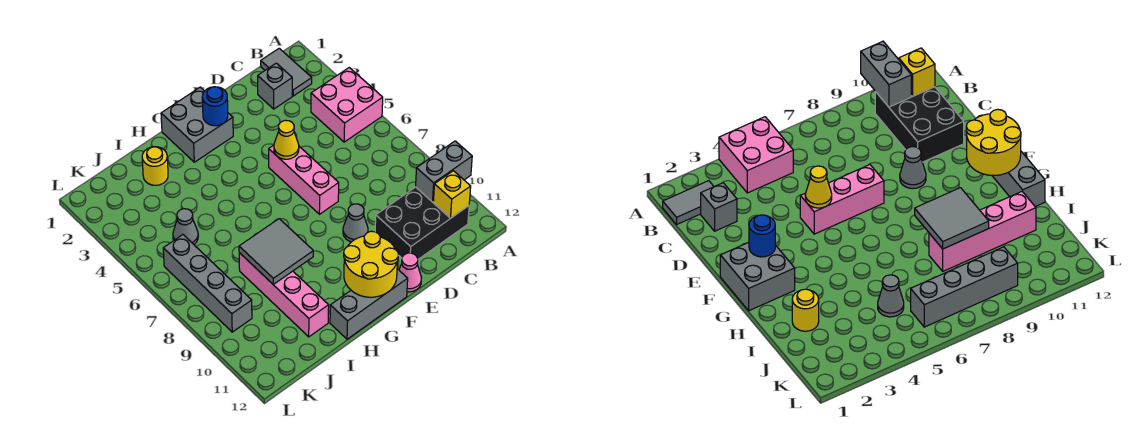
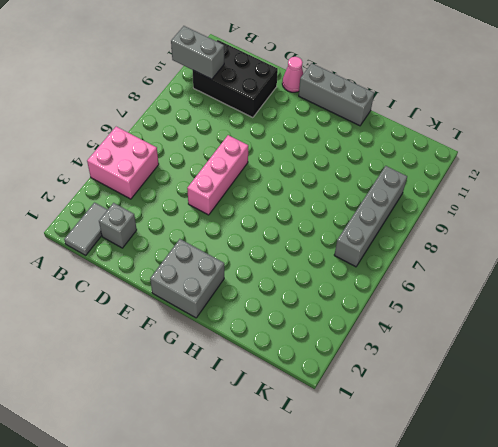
none -> grey cone E9 level 1
none -> yellow round brick I2 level 1
none -> pink brick I8:I11 level 1

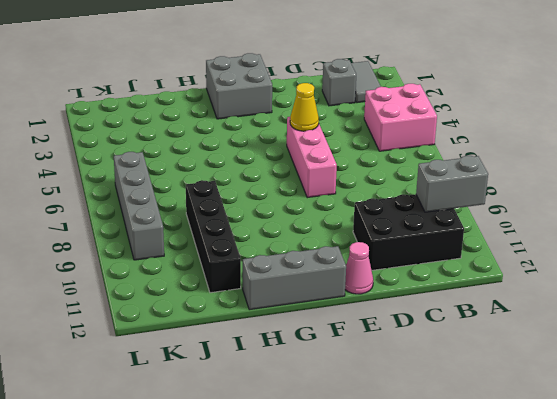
black brick I8:I11 level 1 -> pink brick I8:I11 level 1
none -> grey cone E9 level 1
none -> yellow round brick I2 level 1
none -> grey cone J5 level 1

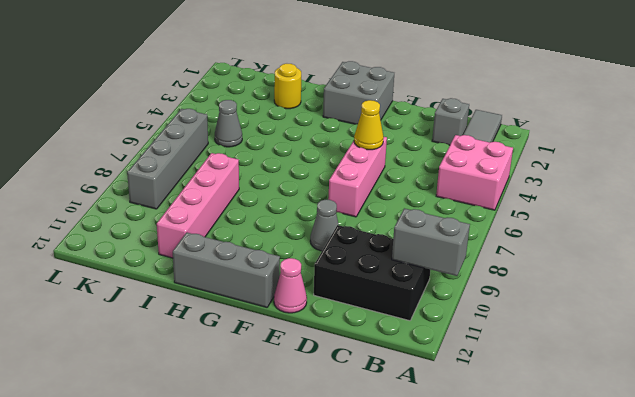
none -> yellow brick B11 level 2
none -> blue round brick F2 level 2
none -> yellow round brick F11:G12 level 2

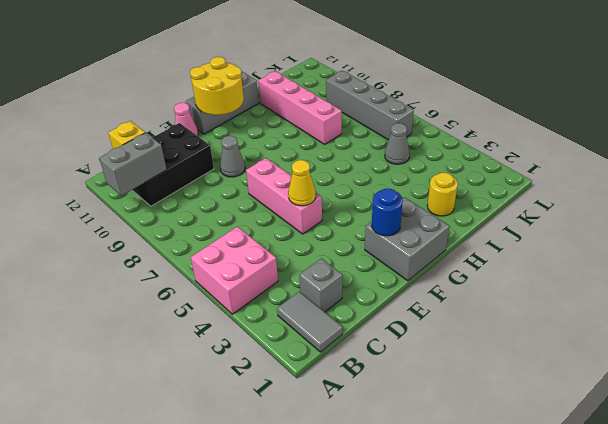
none -> grey tile H8:I9 level 2

